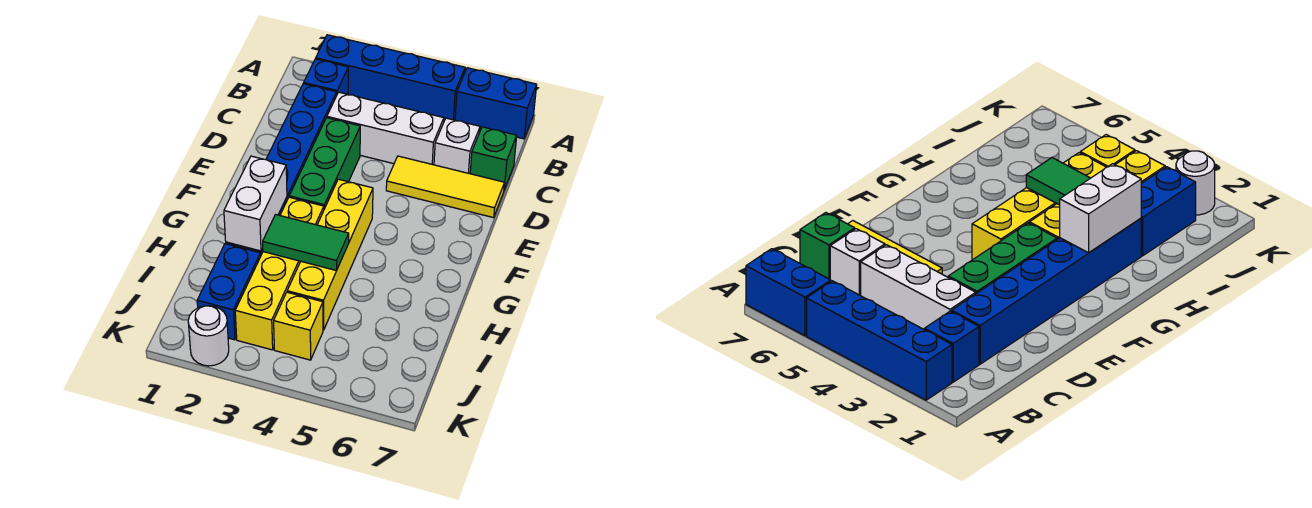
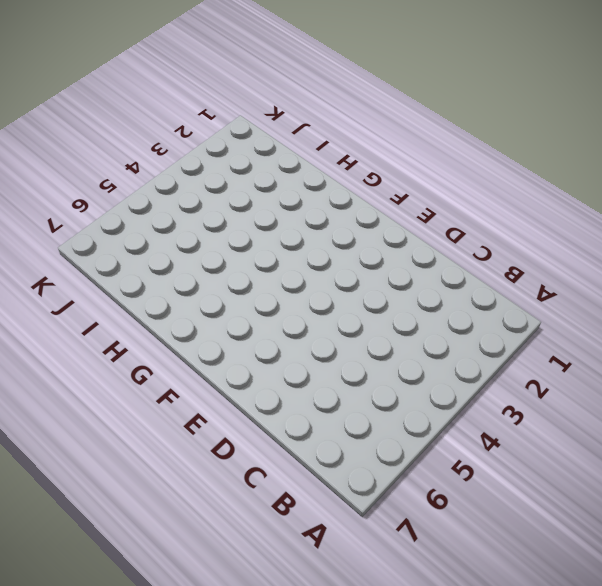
none -> blue brick A2:A5 level 1
none -> blue brick A6:A7 level 1
none -> blue brick B2 level 1

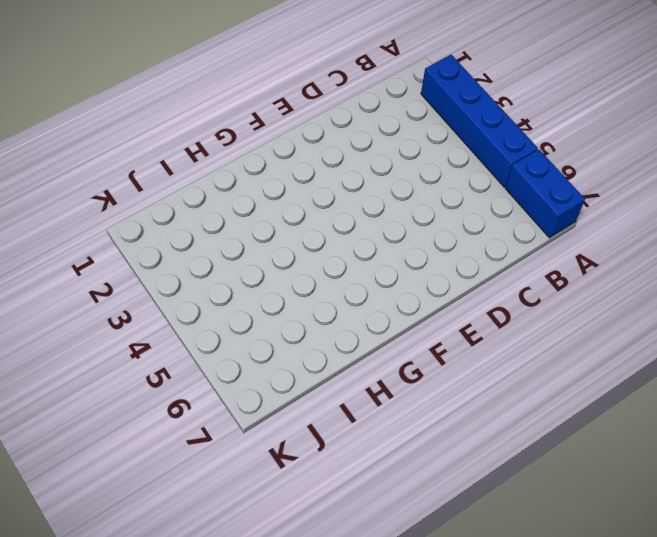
none -> blue brick B2 level 1
none -> blue brick C2:H2 level 1
none -> white brick C3:C5 level 1

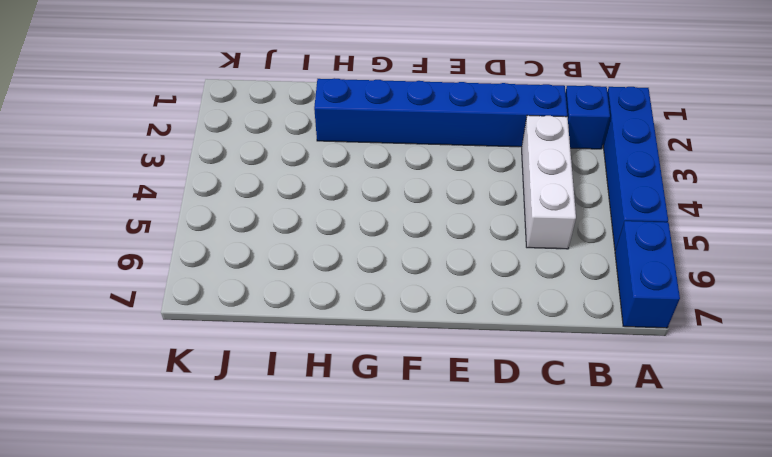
none -> white brick C6 level 1
none -> green brick C7 level 1
none -> green brick D3:F3 level 1

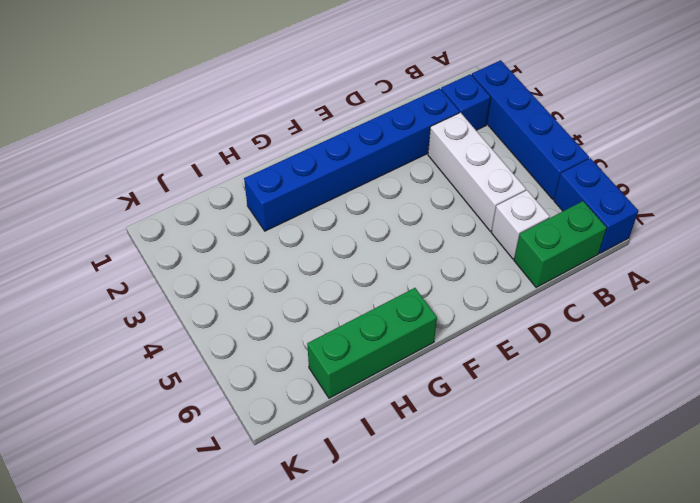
green brick B7:C7 level 1 -> green brick C7 level 1
green brick G7:I7 level 1 -> green brick D3:F3 level 1
none -> yellow tile D5:D7 level 1
none -> yellow brick F4:I4 level 1
none -> yellow brick G3:J3 level 1

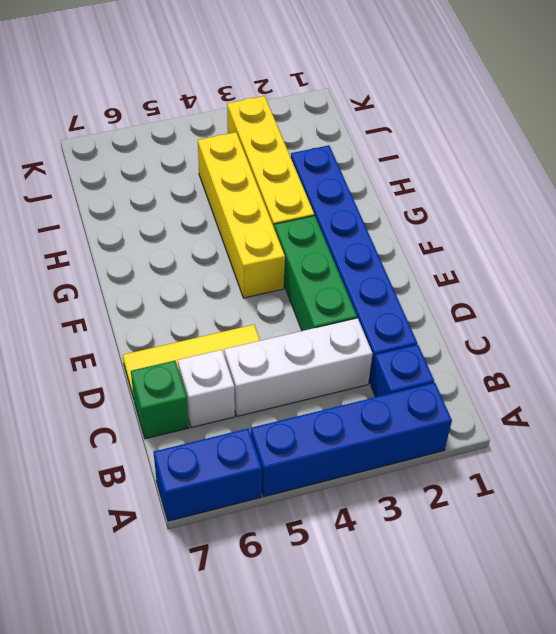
none -> blue brick I2:J2 level 1
none -> yellow brick J4 level 1
none -> white round brick K2 level 1

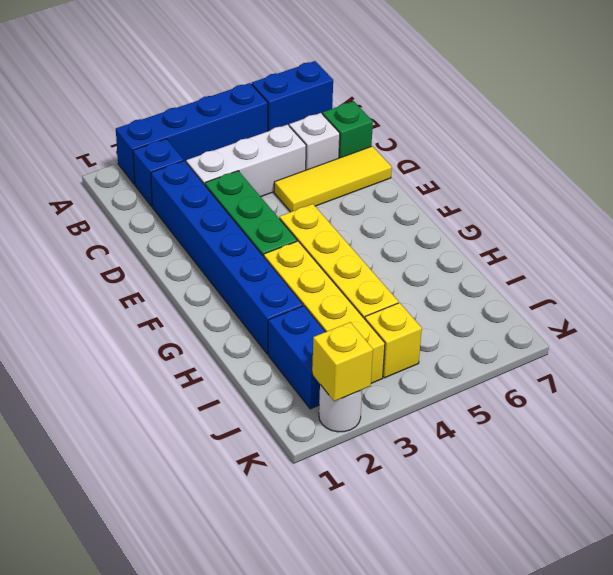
yellow brick K2 level 2 -> none
none -> white brick G2:H2 level 2
none -> green tile H3:H4 level 2

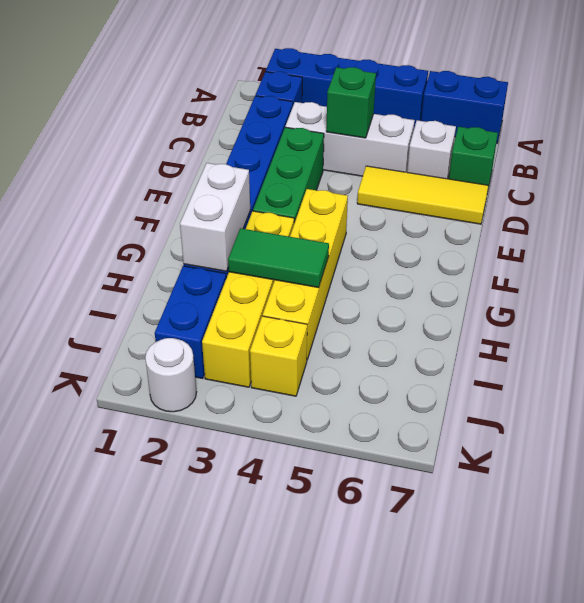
green brick C4 level 2 -> none

